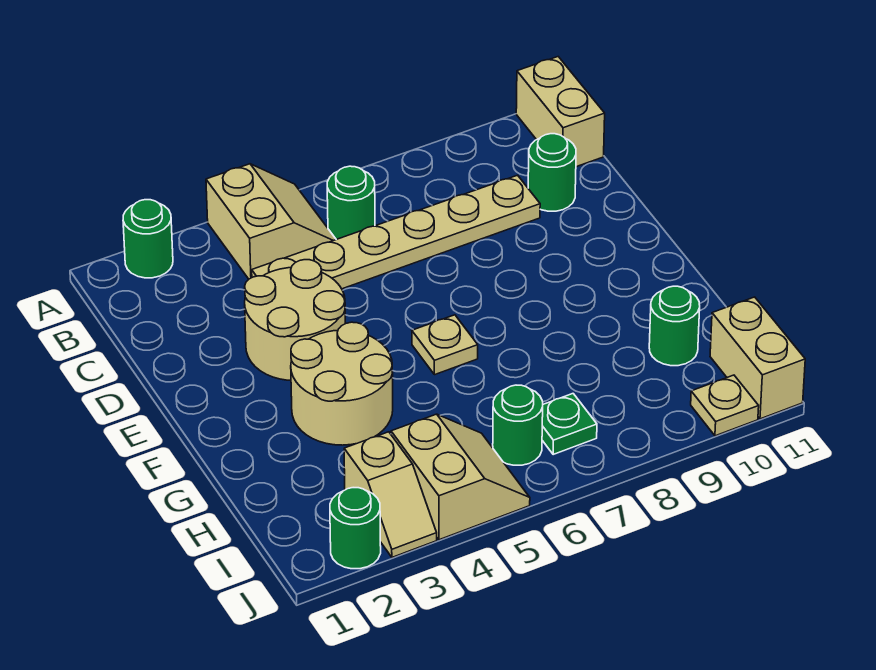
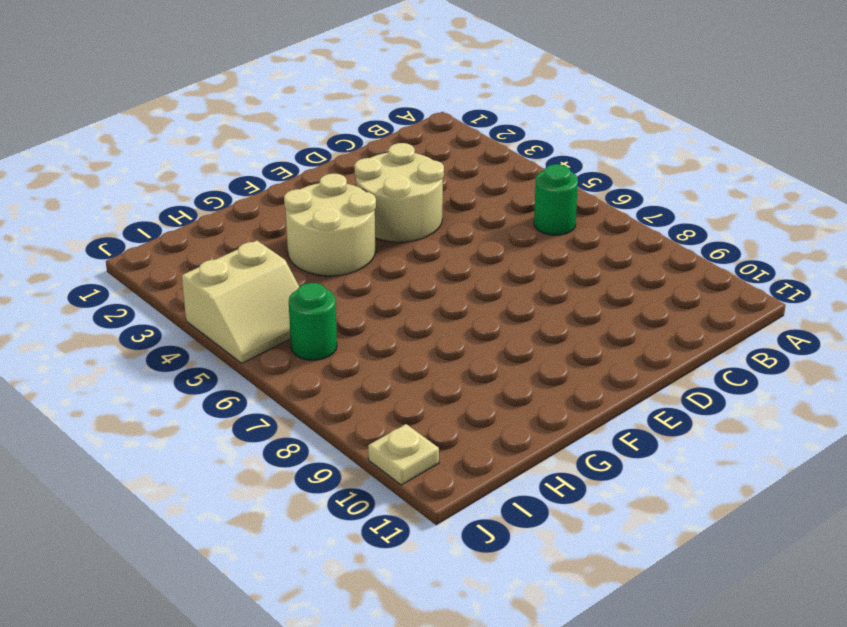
none -> green round brick A2 level 1
none -> tan slope A4:B5 level 1 top 4
none -> tan brick A11:B11 level 1

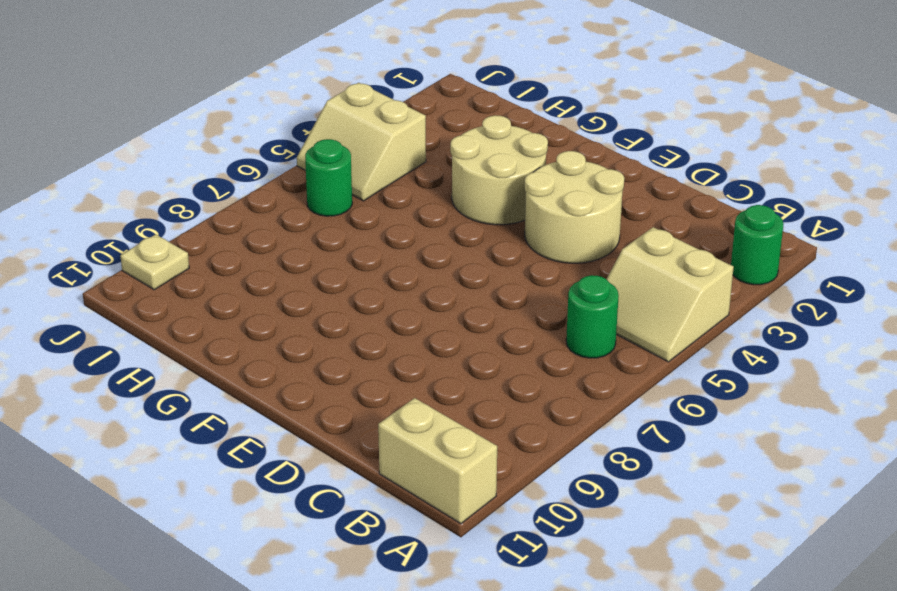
none -> tan plate C4:C9 level 1
none -> green round brick C10 level 1
none -> tan plate F6 level 1

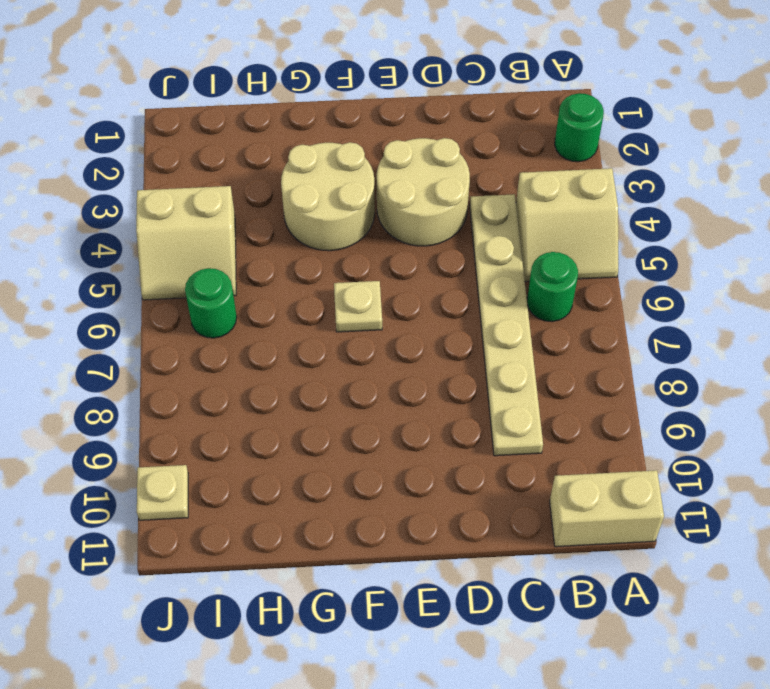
none -> green round brick C10 level 1
none -> green round brick H10 level 1
none -> tan slope I3:J3 level 1 top I

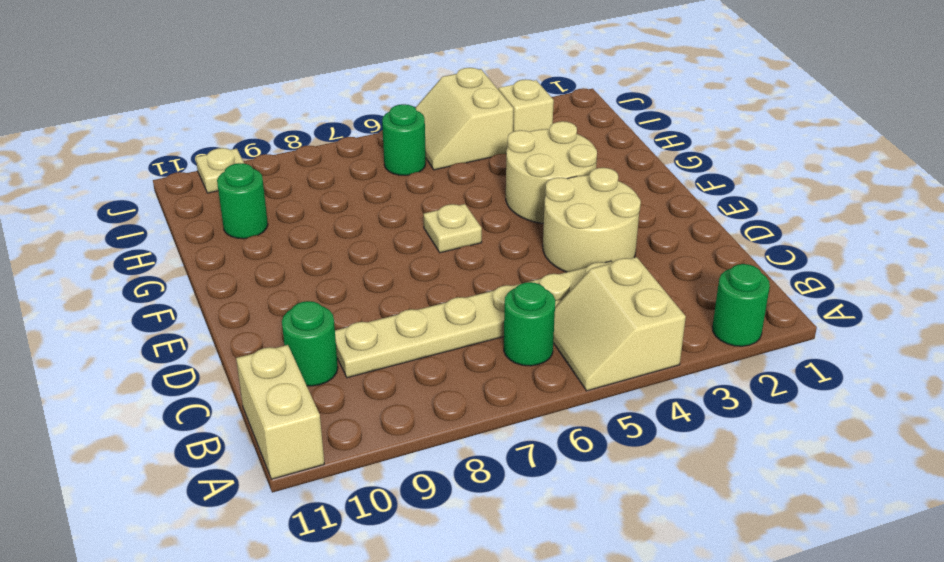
none -> green plate I7 level 1
none -> tan brick I11:J11 level 1
none -> green round brick J2 level 1

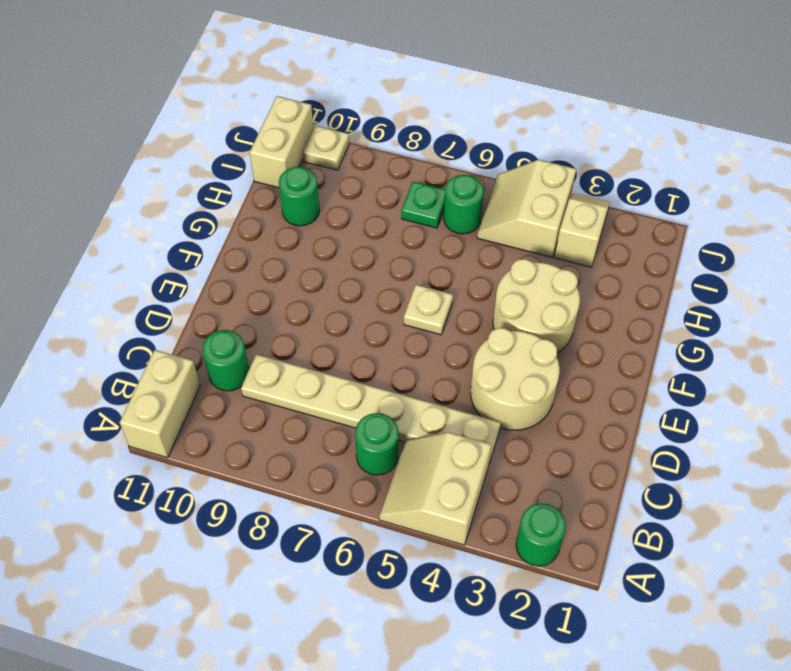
none -> green round brick J2 level 1

